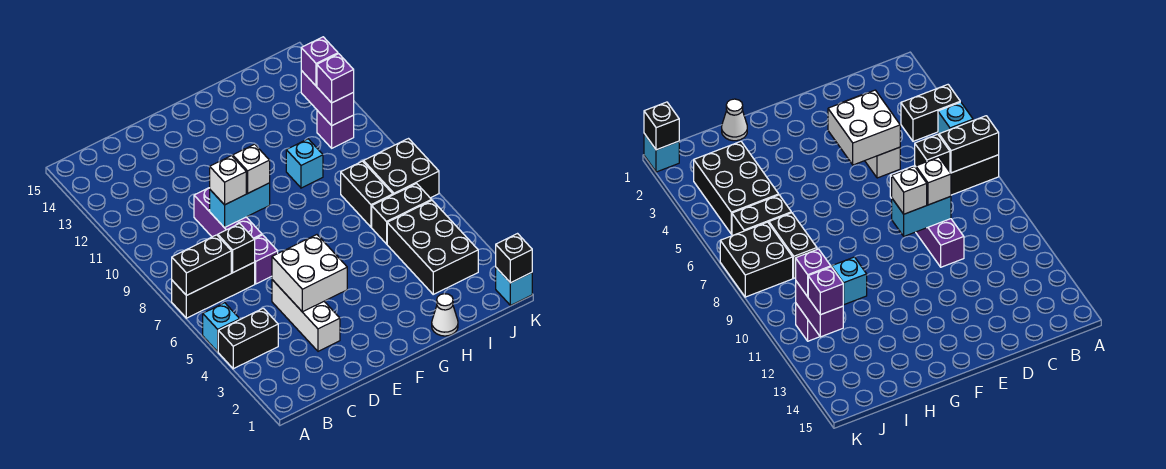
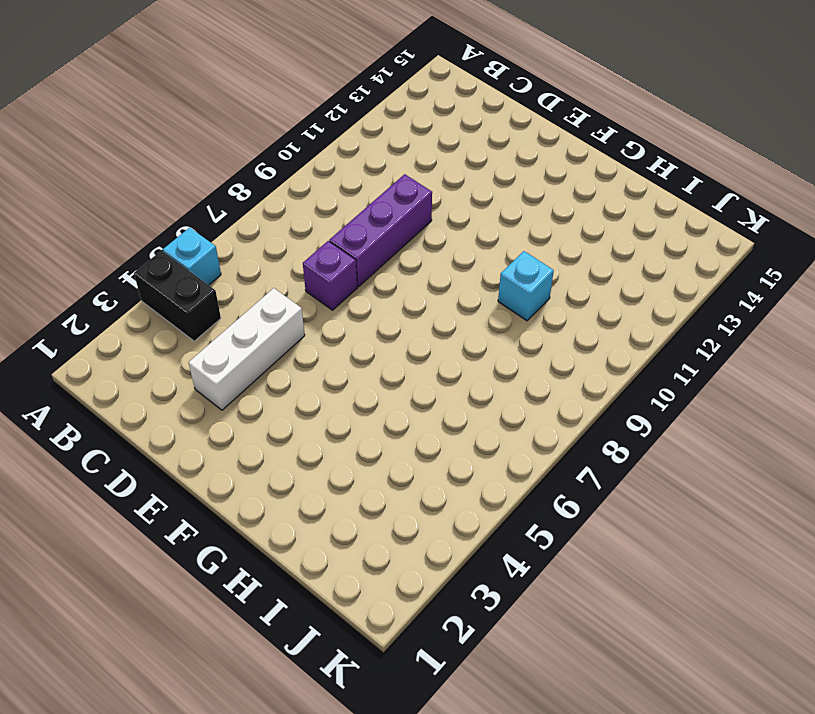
none -> black brick A7:C7 level 1
none -> white cone H1 level 1
none -> black brick I3:J5 level 1

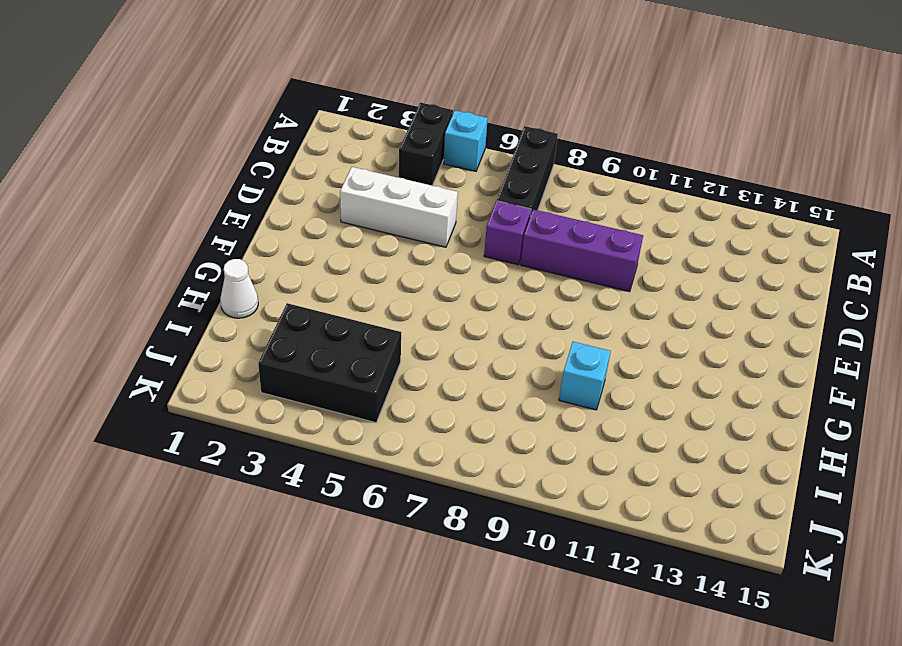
none -> black brick I6:J6 level 1
none -> black brick I7:I8 level 1
none -> black brick J7:K8 level 1

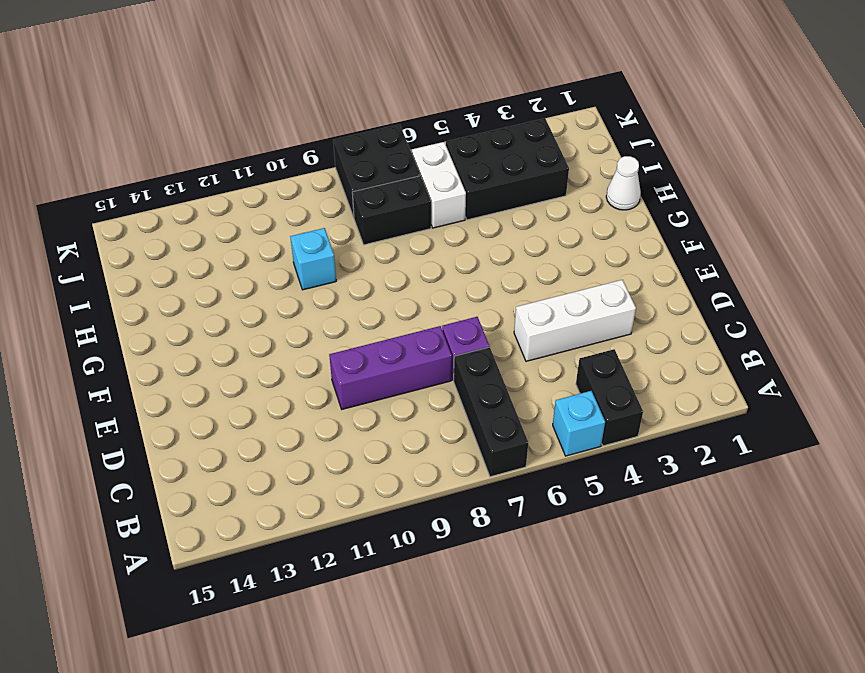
white brick I6:J6 level 1 -> black brick I6:J6 level 1
none -> purple brick J11 level 1
none -> cyan brick K1 level 1
none -> black brick A7:B7 level 2

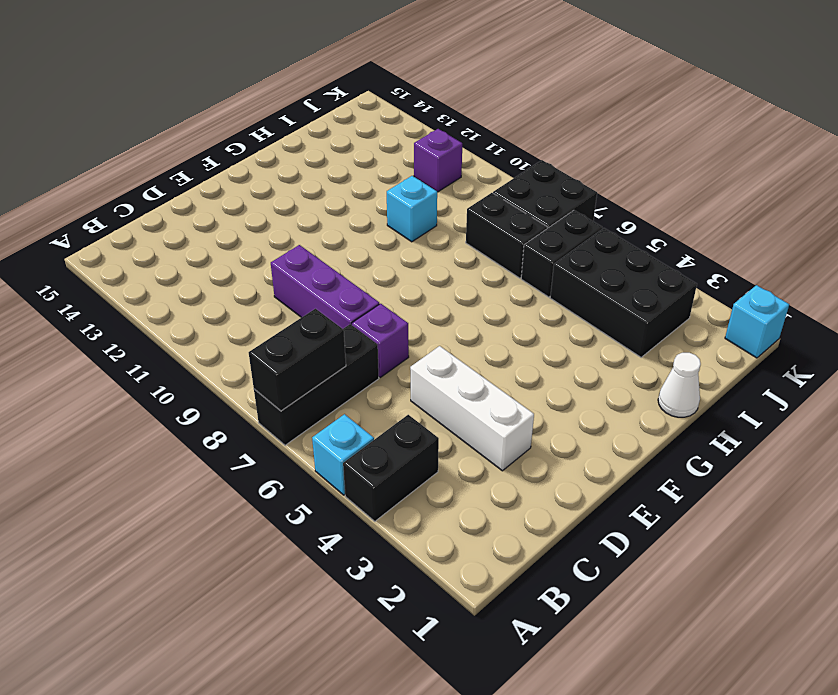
none -> black brick C7 level 2
none -> white brick D4:E5 level 2
none -> cyan brick D9:E9 level 2

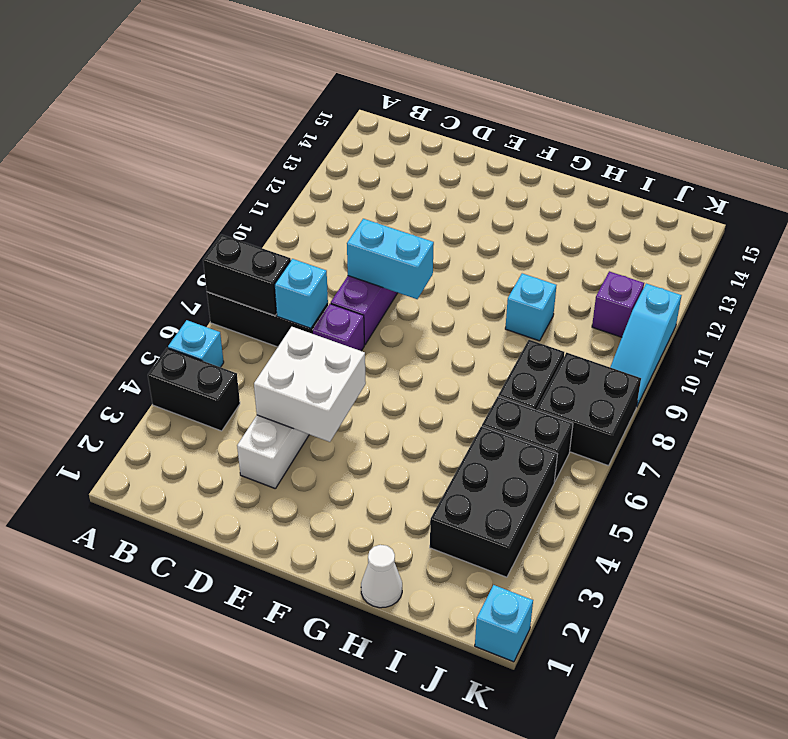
cyan brick C7 level 2 -> black brick C7 level 2
cyan slope K9:K11 level 1 top 11 -> none
none -> purple brick J11:J12 level 2
none -> black brick K1 level 2
none -> white brick D9 level 3

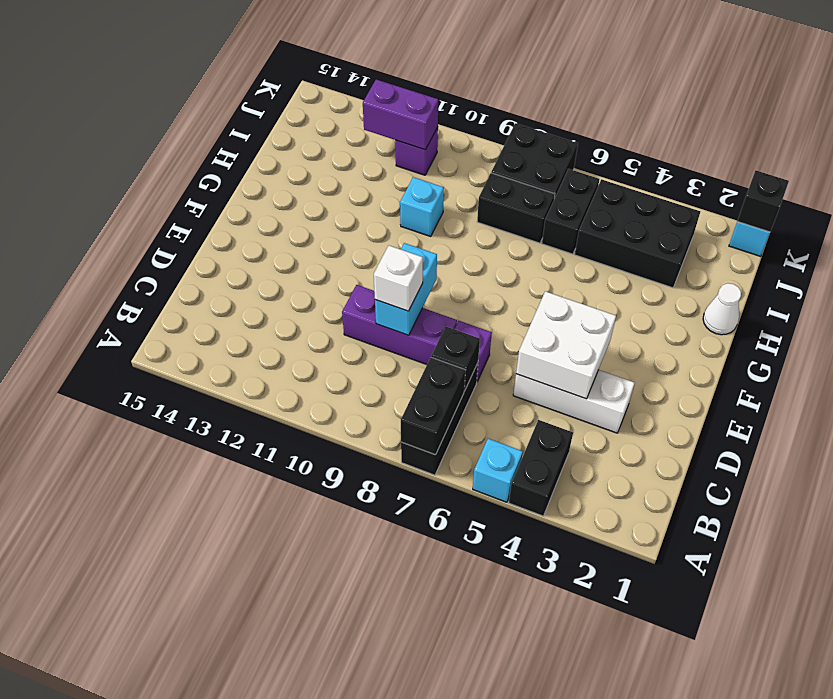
none -> white brick E9 level 3
none -> purple brick J11 level 3
none -> purple brick J12 level 3

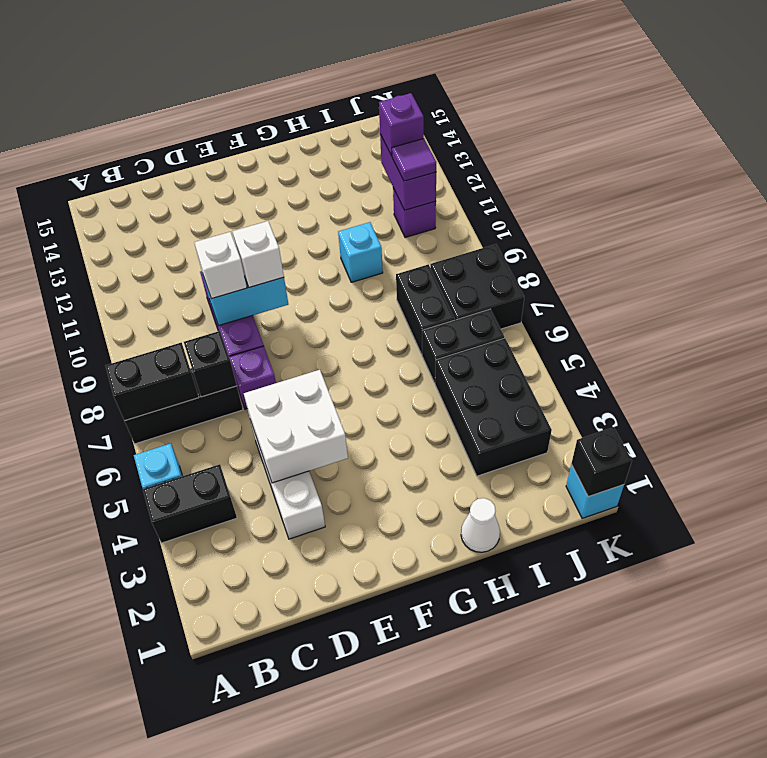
purple tile J11 level 3 -> purple brick J11 level 3

